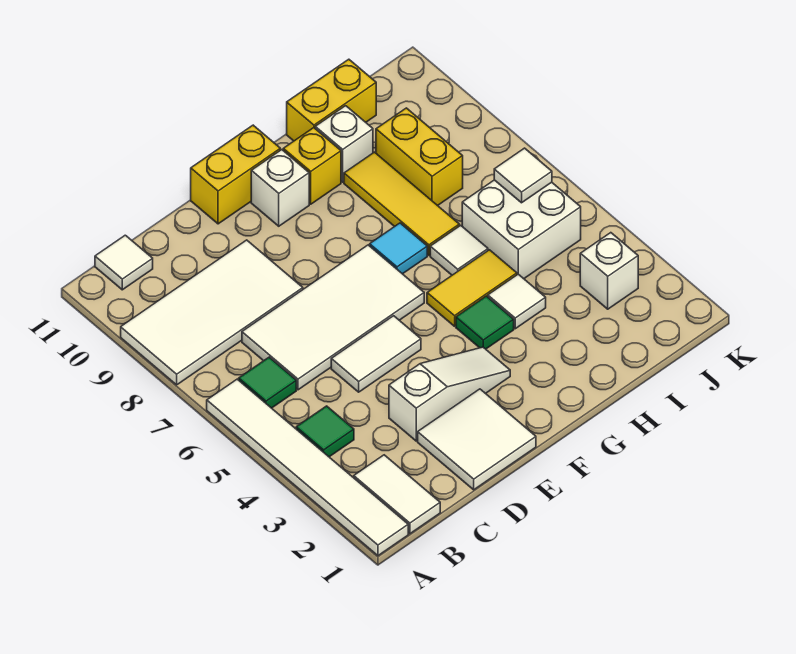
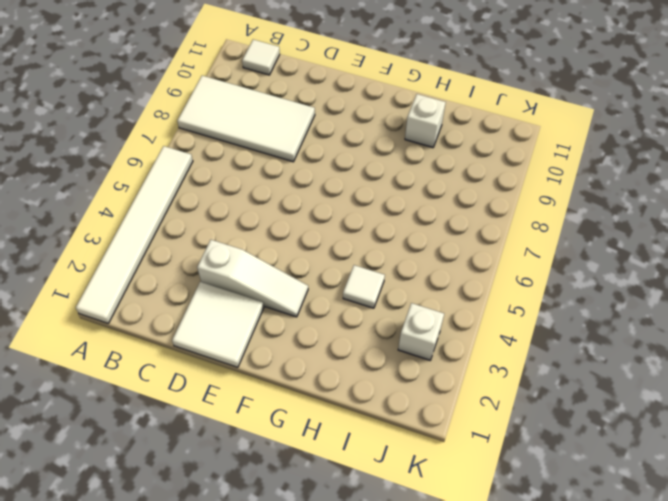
none -> white tile B1:B2 level 1
none -> green tile B4 level 1
none -> green tile B6 level 1

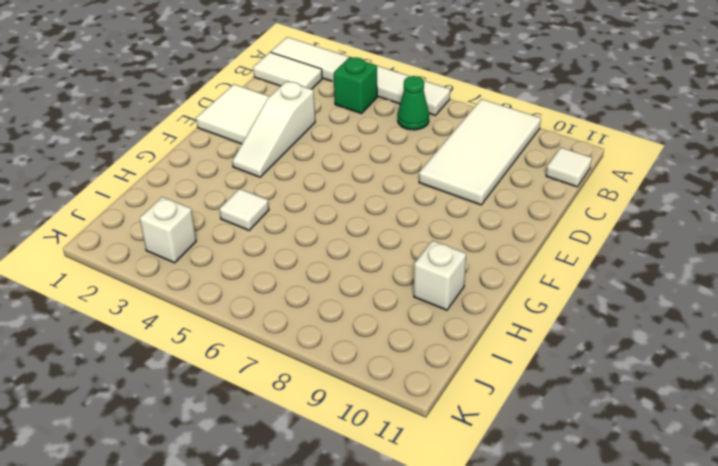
green brick B4 level 1 -> green tile B4 level 1
green cone B6 level 1 -> green tile B6 level 1
none -> white tile C6:F7 level 1
none -> white tile D5:E5 level 1
none -> yellow brick E11:F11 level 1

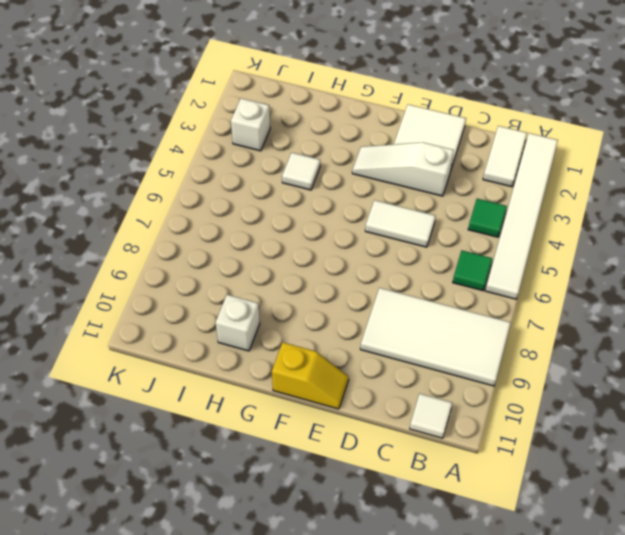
yellow slope E11:F11 level 1 top F -> yellow brick E11:F11 level 1
none -> white tile C6:F7 level 1
none -> white brick F10 level 1
none -> green tile G4 level 1

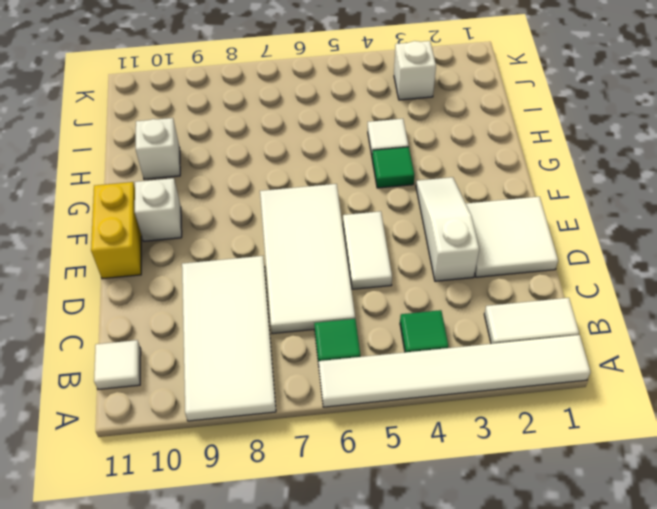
none -> yellow tile G5:H5 level 1
none -> cyan tile G7 level 1
none -> yellow brick G10 level 1

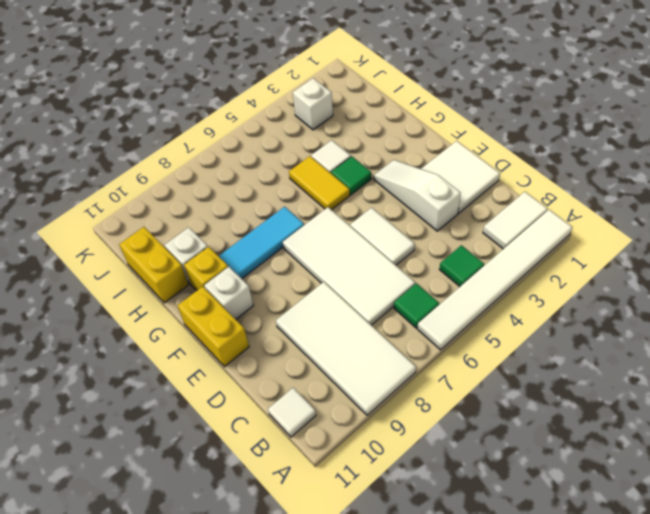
cyan tile G7:G9 level 1 -> cyan tile G7 level 1
none -> white tile H6 level 1
none -> yellow tile H7:H9 level 1
none -> white brick I5:J6 level 1

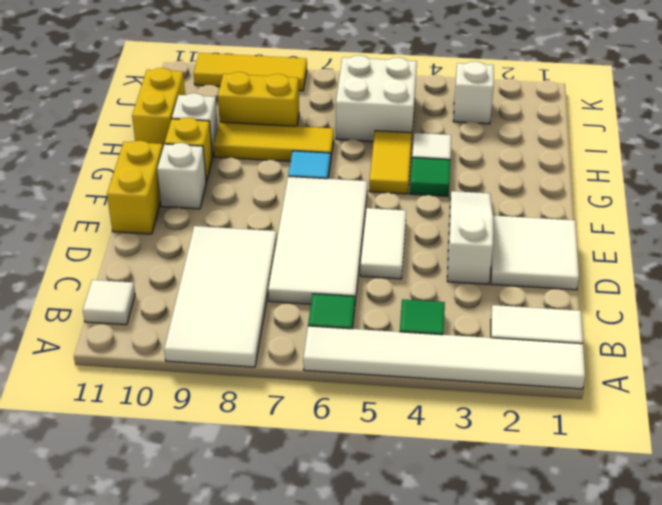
yellow tile K8:K10 level 1 -> none
none -> white tile H6 level 1
none -> white tile J6 level 2

